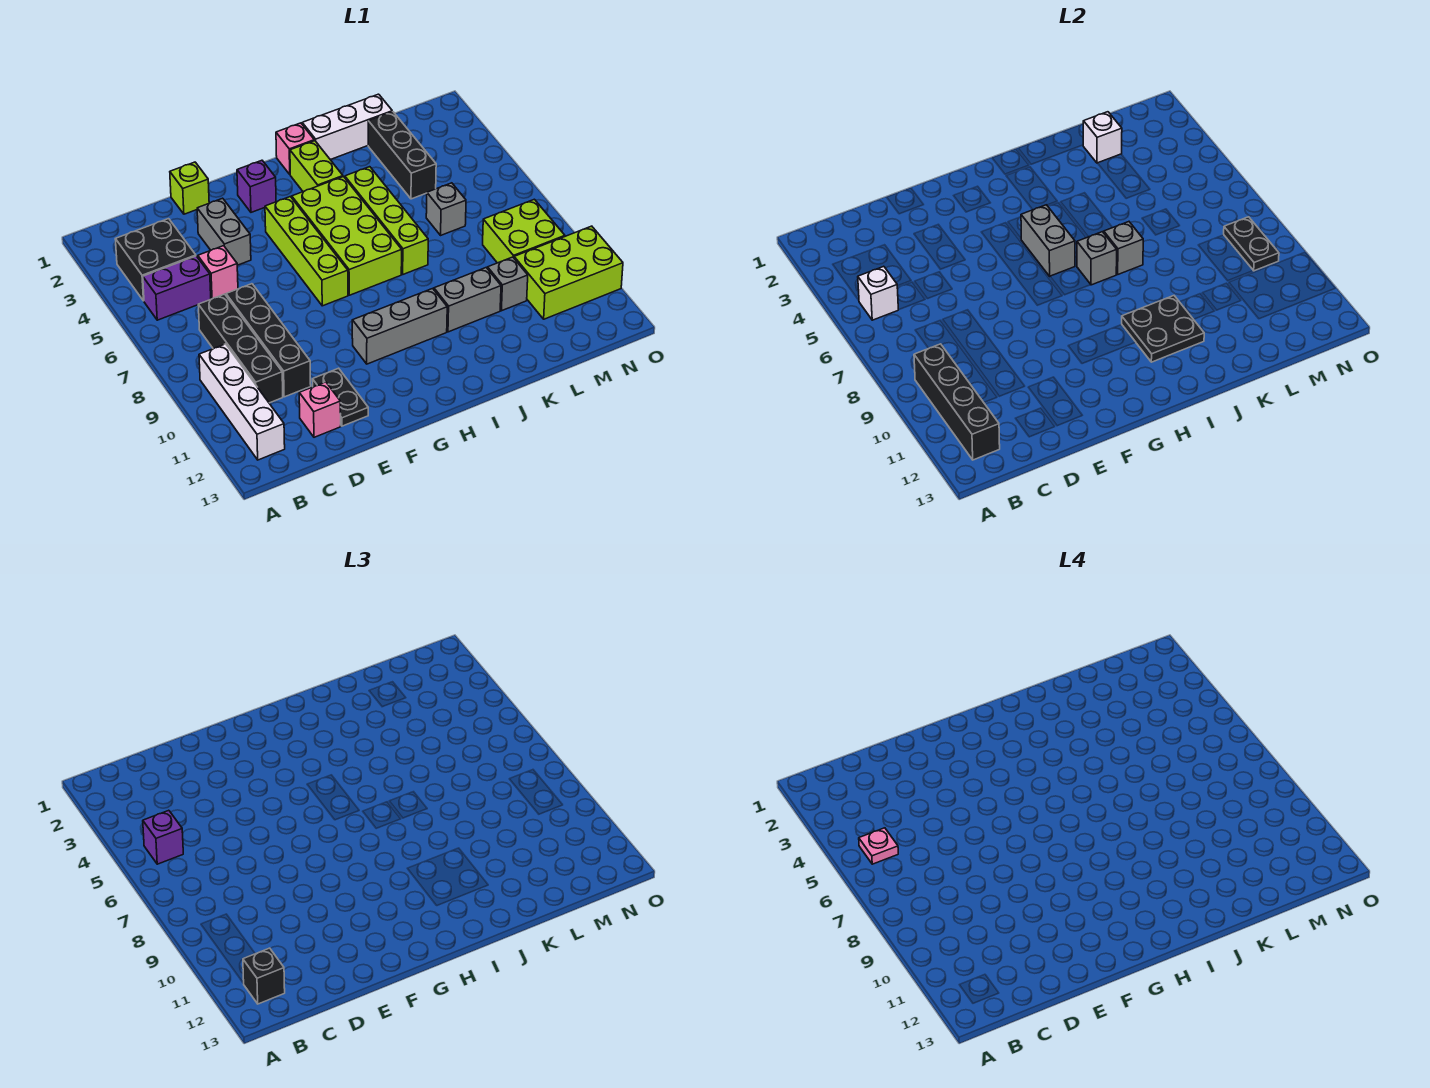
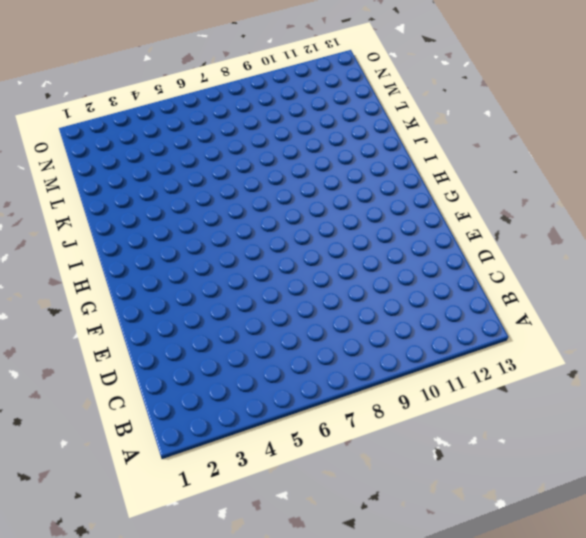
none -> black brick B3:C4 level 1
none -> purple brick B5:C5 level 1
none -> white brick B9:B12 level 1
none -> black brick C7:C10 level 1

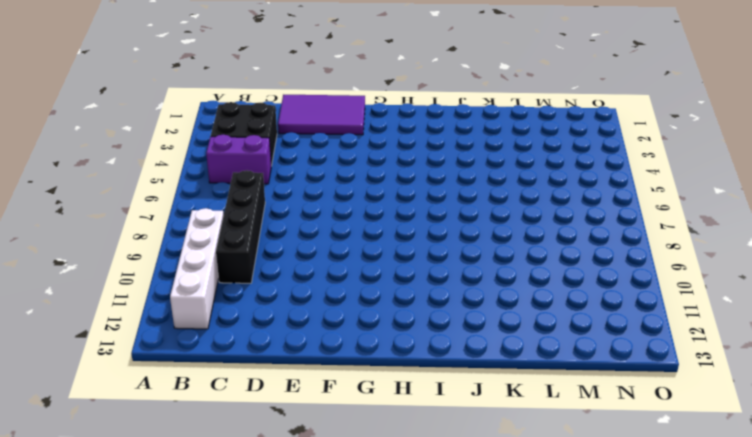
purple tile D1:F2 level 1 -> lime brick E1 level 1
none -> pink brick D5 level 1
none -> black brick D7:D10 level 1
none -> pink brick D12 level 1
none -> grey brick E3:E4 level 1

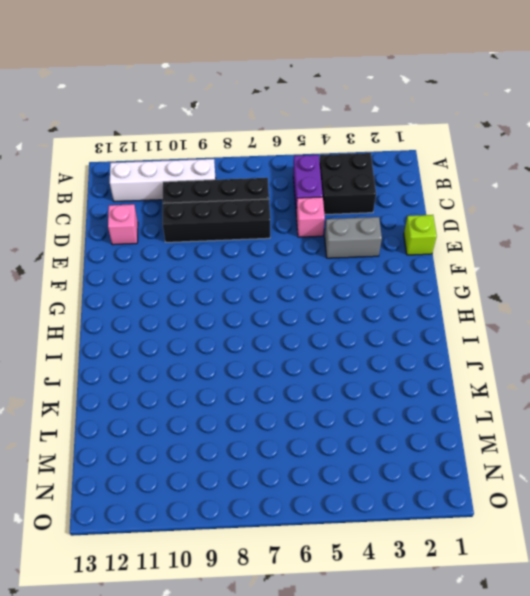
none -> black plate E11:E12 level 1
none -> purple brick G2 level 1
none -> lime brick G4:G7 level 1
none -> grey brick G10:I10 level 1

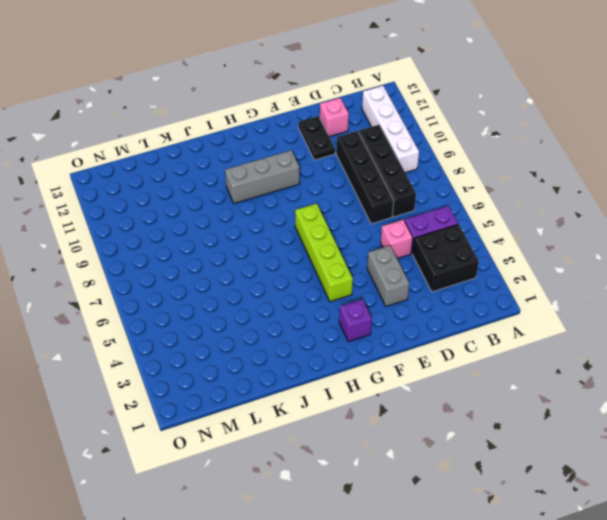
none -> lime brick E1 level 1
none -> lime brick H4:I7 level 1
none -> pink brick I1 level 1
none -> lime brick I2:I3 level 1

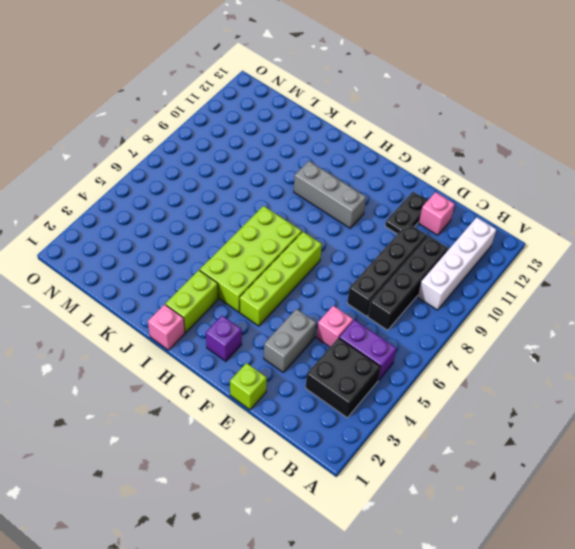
none -> white brick J1:L1 level 1
none -> lime brick J4:J7 level 1
none -> grey brick J10:K10 level 1
none -> black brick L2:L4 level 1

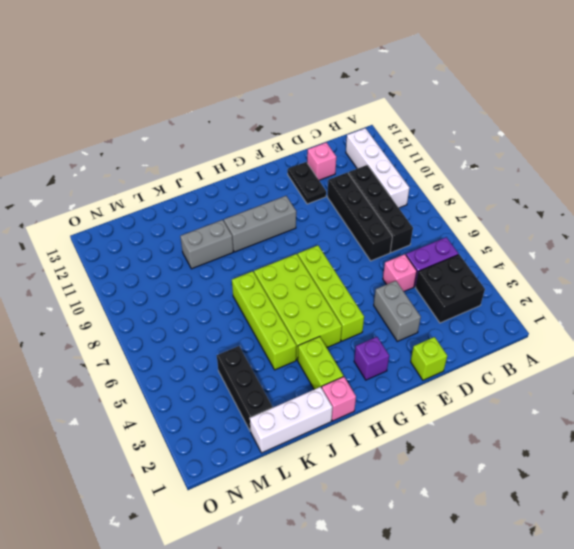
none -> grey brick L6 level 1
none -> grey brick L10 level 1
none -> lime brick M8:N9 level 1
none -> lime brick M10:O11 level 1

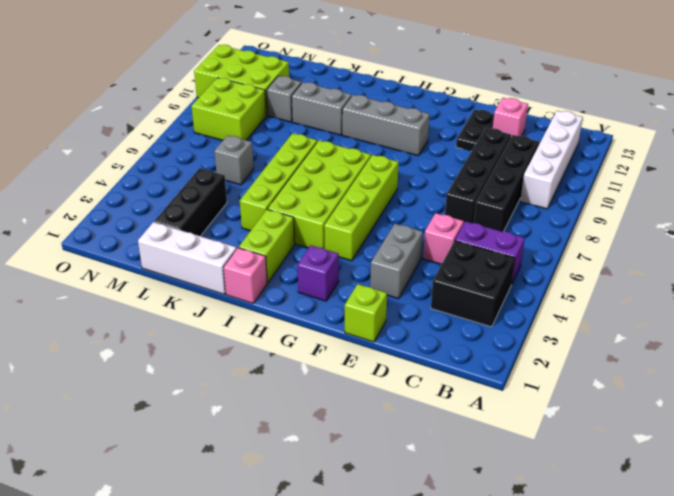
none -> white brick B5 level 2
none -> black brick B9:B12 level 2
none -> grey brick H5:H6 level 2
none -> grey brick I7 level 2

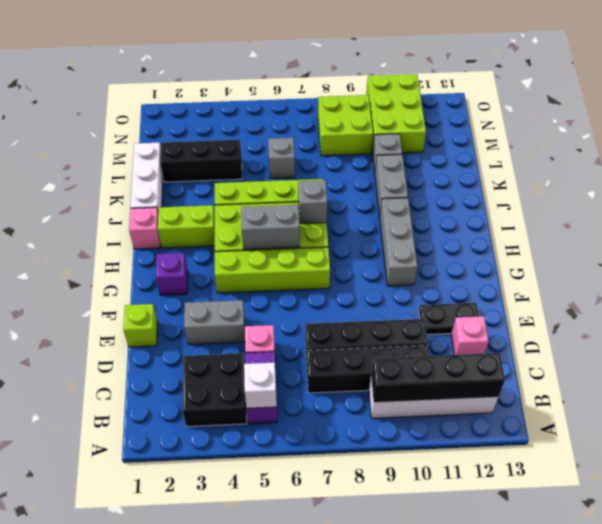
none -> black plate I10:J11 level 2
none -> grey brick J7 level 2
none -> white brick L2 level 2
none -> black plate N8:N9 level 2

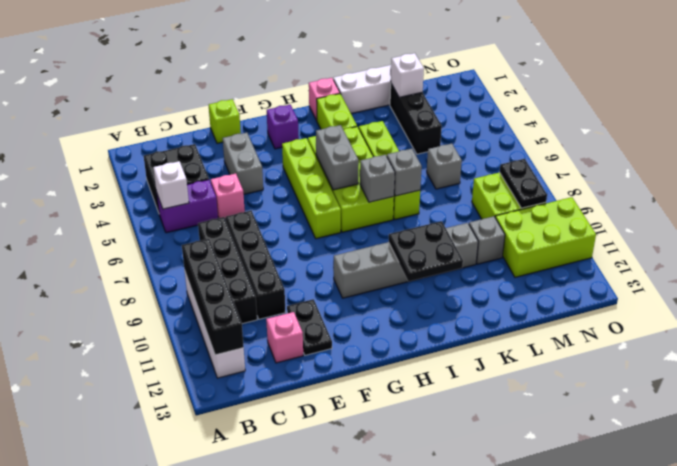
none -> purple brick B5 level 3
none -> black brick B12 level 3
none -> pink plate B5 level 4

